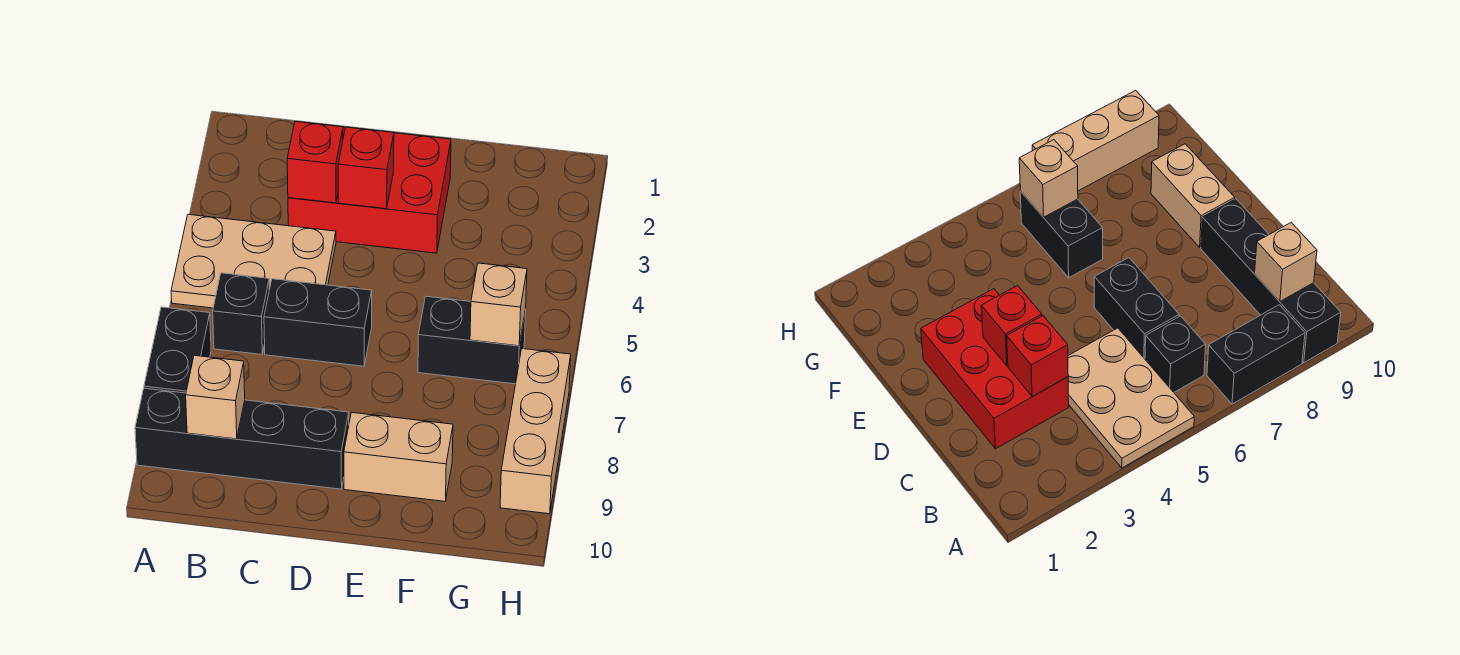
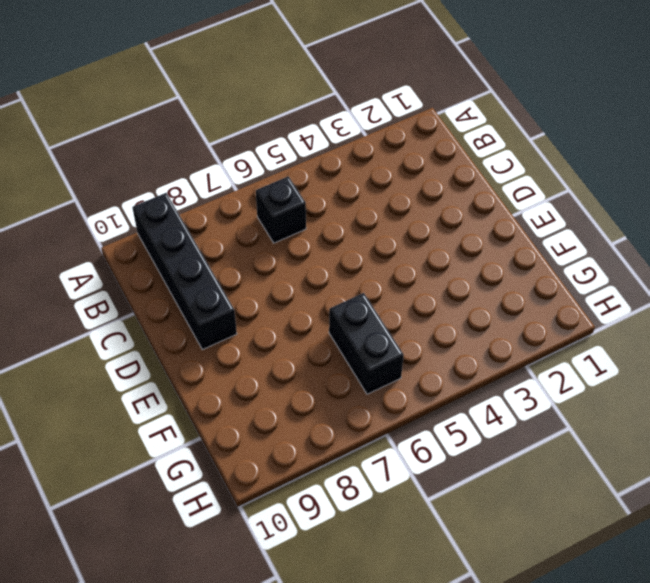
none -> tan plate A4:C5 level 1
none -> black brick A7:A8 level 1
none -> red brick C2:E3 level 1

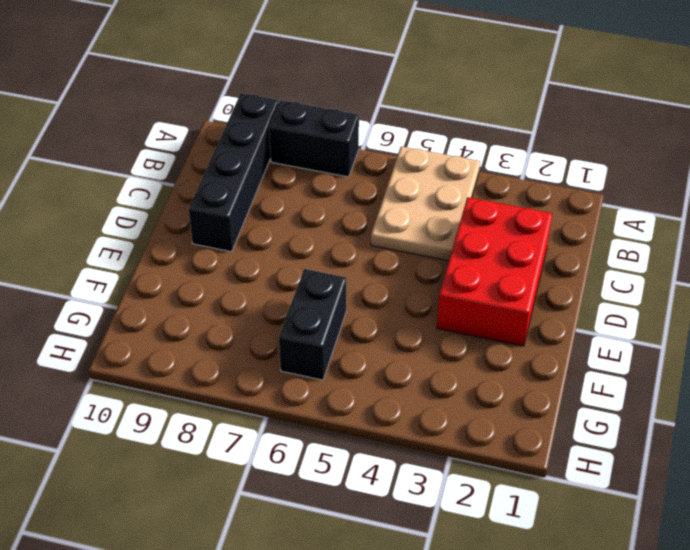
none -> black brick B6 level 1
none -> black brick C6:D6 level 1
none -> tan brick E9:F9 level 1

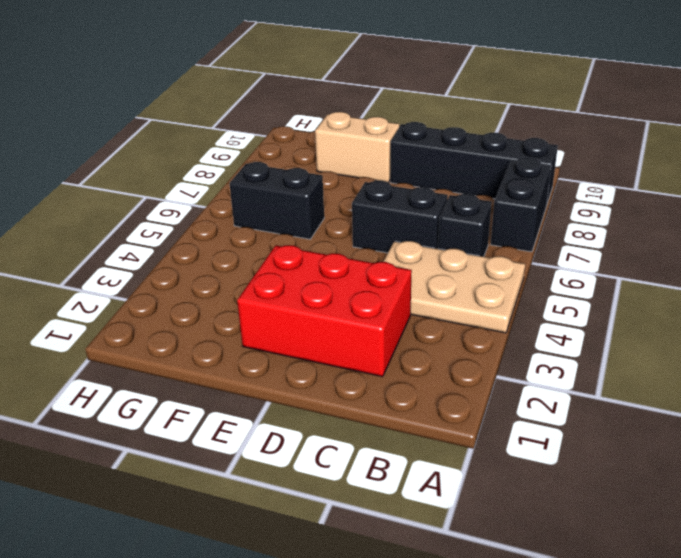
none -> tan brick H7:H9 level 1
none -> tan brick B9 level 2
none -> red brick C3 level 2

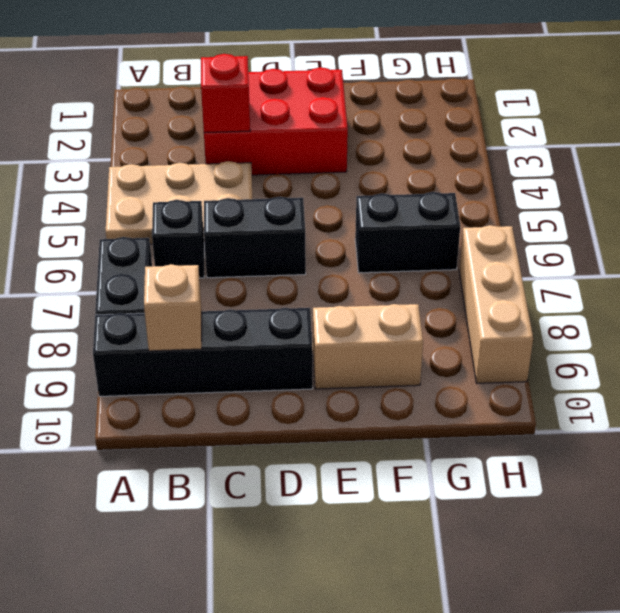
none -> red brick D3 level 2
none -> tan brick G6 level 2

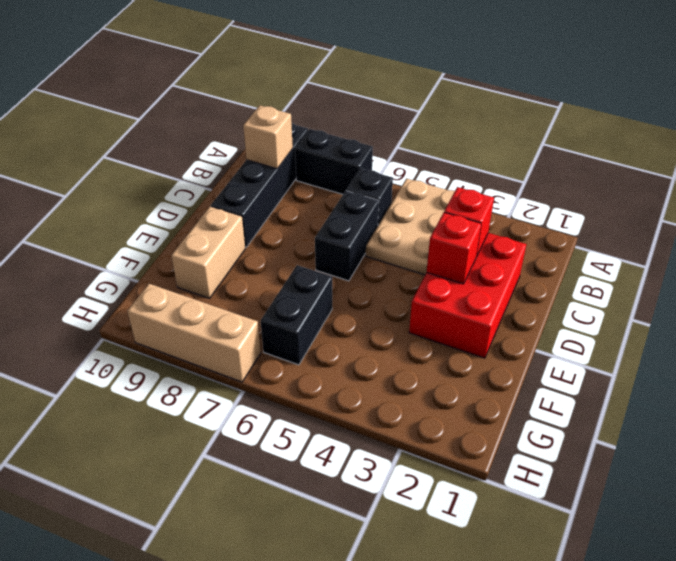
none -> tan brick G6 level 2

